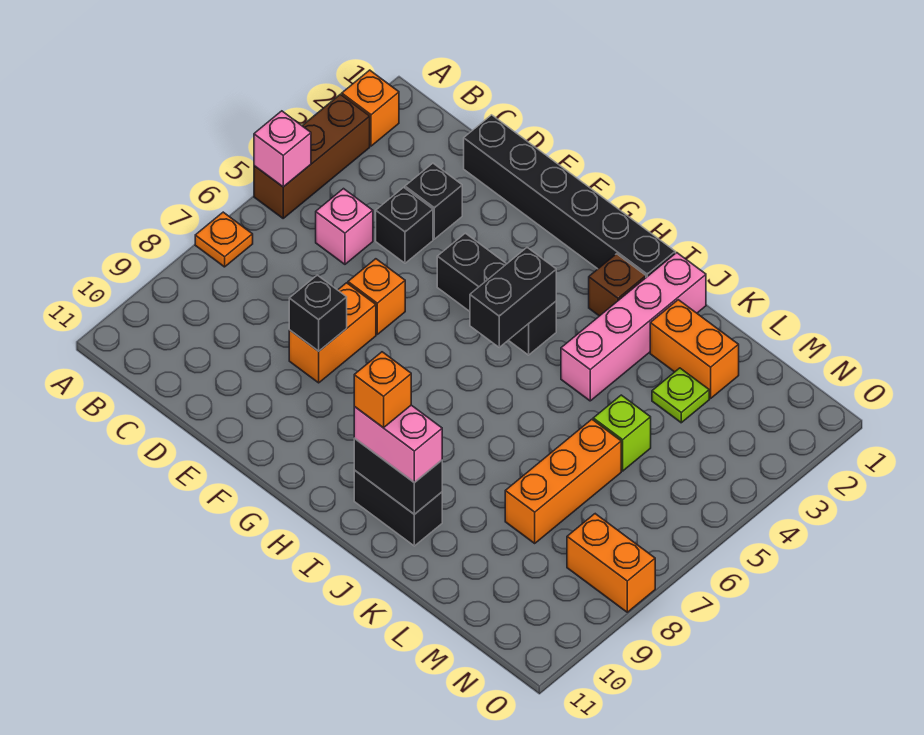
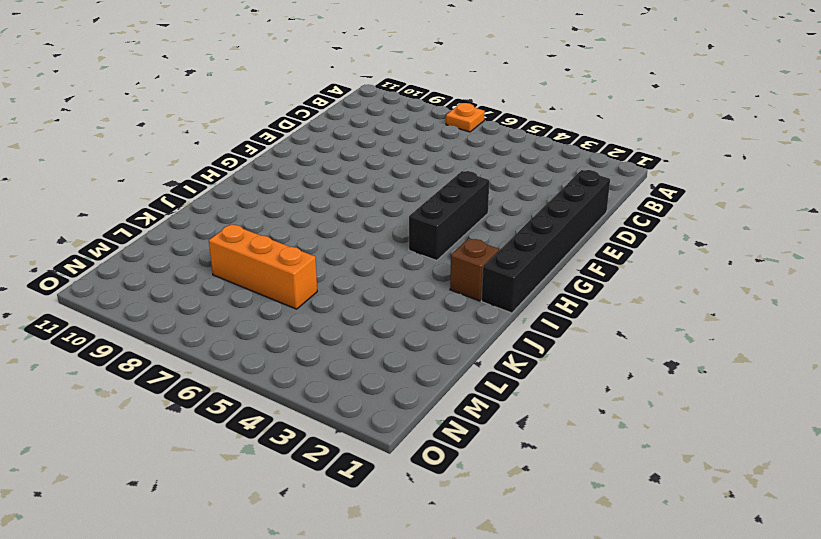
none -> orange brick A2 level 1
none -> brown brick A3:A5 level 1
none -> pink brick C5 level 1

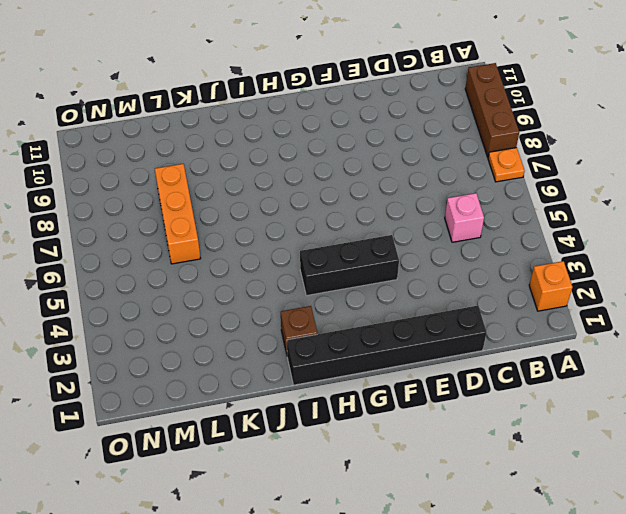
brown brick A8:A10 level 1 -> brown brick A3:A5 level 1
none -> black brick D3 level 1
none -> black brick D4 level 1
none -> orange brick E6 level 1

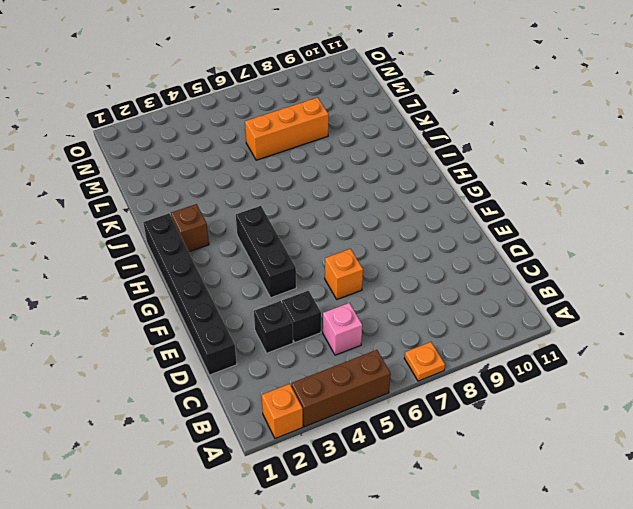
none -> orange brick E7:E8 level 1
none -> black brick I10:J10 level 1
none -> pink brick J1:J4 level 1

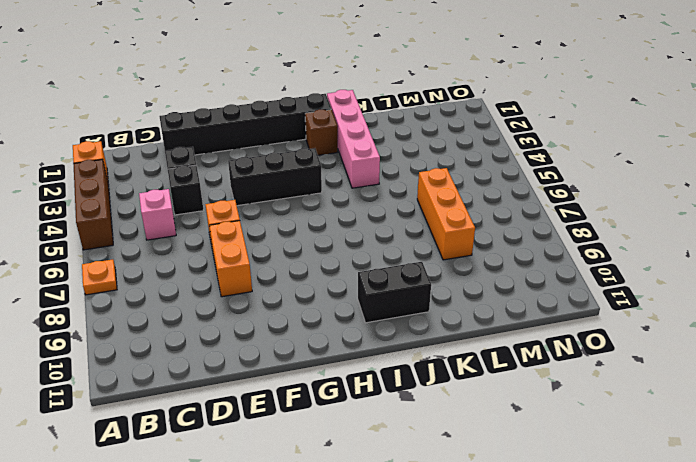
none -> orange brick K2:L2 level 1
none -> lime plate L3 level 1
none -> lime brick L5 level 1

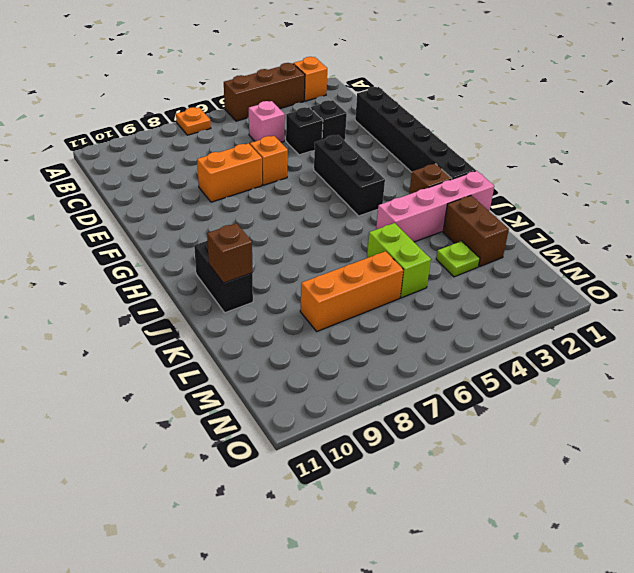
brown brick J10 level 2 -> black brick I10:J10 level 2
brown brick K2:L2 level 1 -> orange brick K2:L2 level 1
lime brick K5:L5 level 1 -> lime brick L5 level 1
none -> orange brick N8:O8 level 1
none -> pink brick A5 level 2
none -> black brick E8 level 2

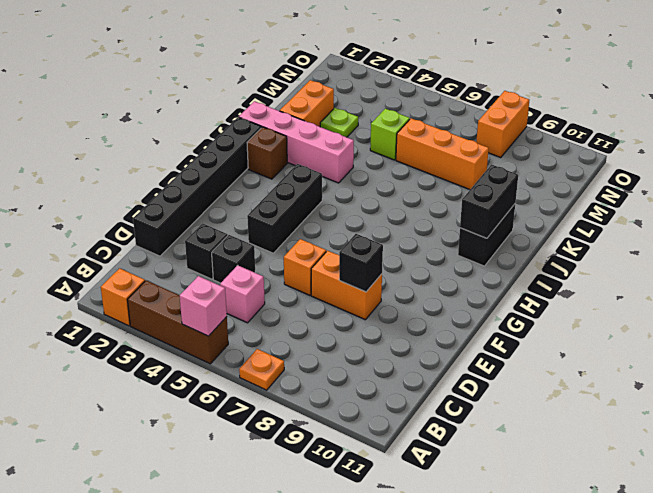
none -> black brick H4:H5 level 2
none -> pink brick I10:J10 level 3
none -> orange brick I10 level 4

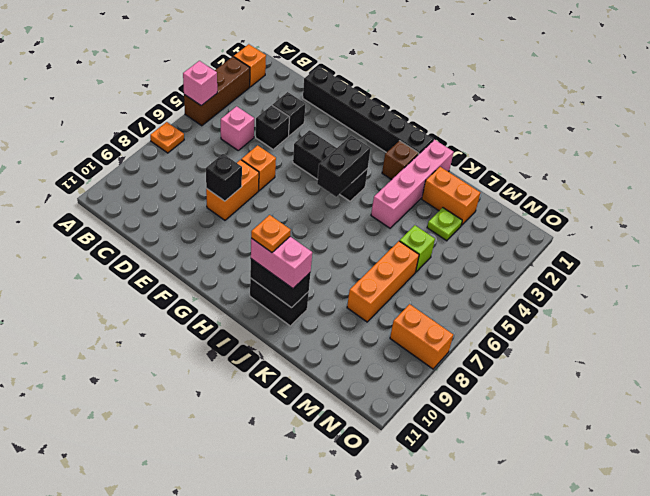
orange plate I10 level 4 -> orange brick I10 level 4

